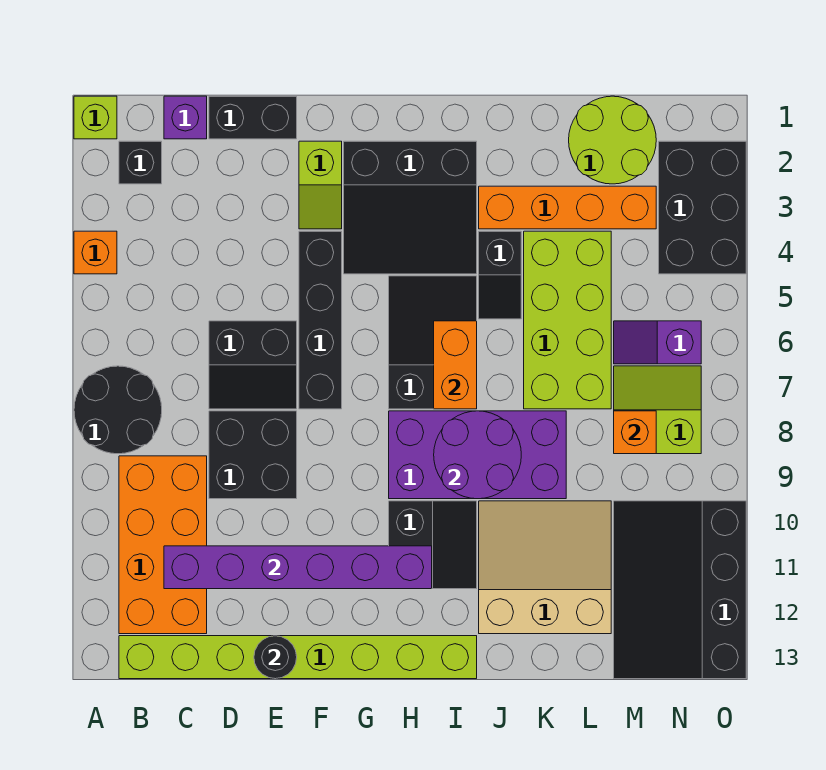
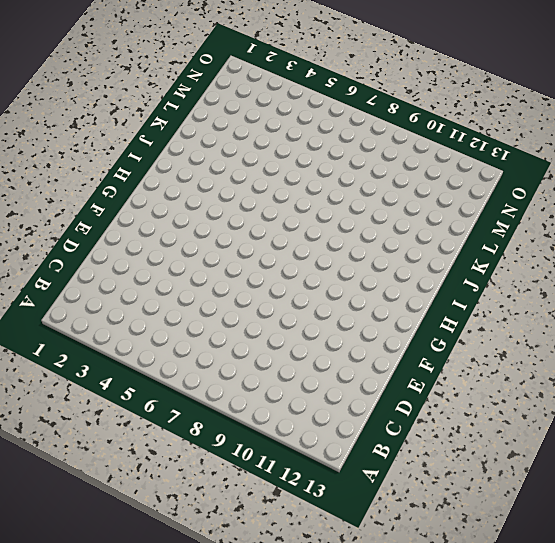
none -> lime brick A1 level 1
none -> orange brick A4 level 1
none -> black round brick A7:B8 level 1
none -> black brick B2 level 1

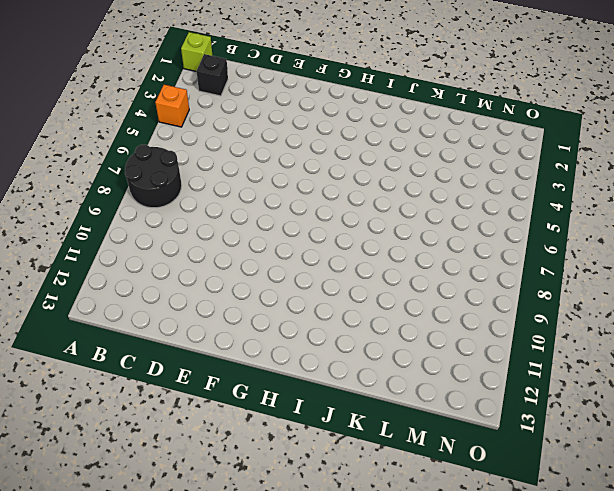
none -> orange brick B9:C12 level 1
none -> lime brick B13:I13 level 1
none -> purple brick C1 level 1
none -> black brick D1:E1 level 1

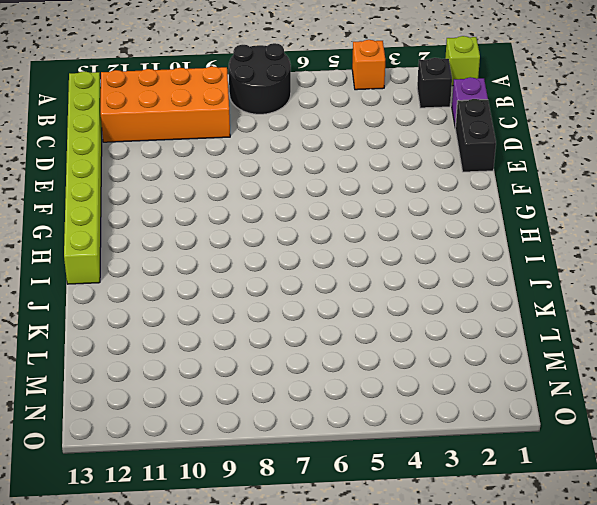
none -> black slope D6:E7 level 1 top 6
none -> black brick D8:E9 level 1
none -> lime slope F2:F3 level 1 top 2
none -> black brick F4:F7 level 1

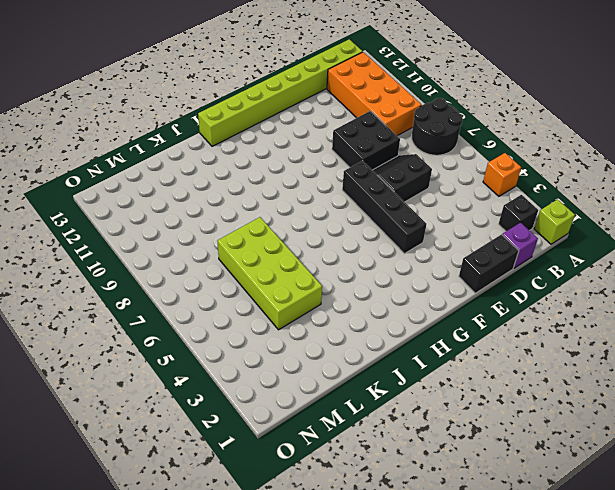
none -> lime slope F2:F3 level 1 top 2
none -> black slope G2:I4 level 1 top 2
none -> black slope H5:I7 level 1 top 7
none -> purple brick H8:K9 level 1

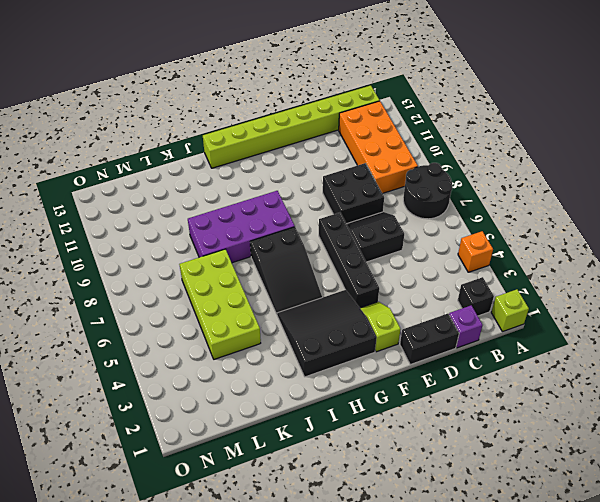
none -> black slope H10:I11 level 1 top H
none -> orange brick J3:M3 level 1
none -> black slope J4:J5 level 1 top 4
none -> tan slope J10:L12 level 1 top 12

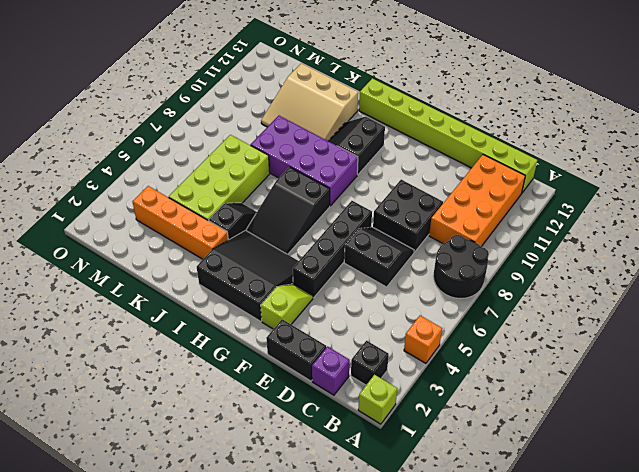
none -> lime round brick L1:M2 level 1
none -> purple slope M6:N6 level 1 top N
none -> lime slope M7:N8 level 1 top 8
none -> black slope M10:O13 level 1 top O

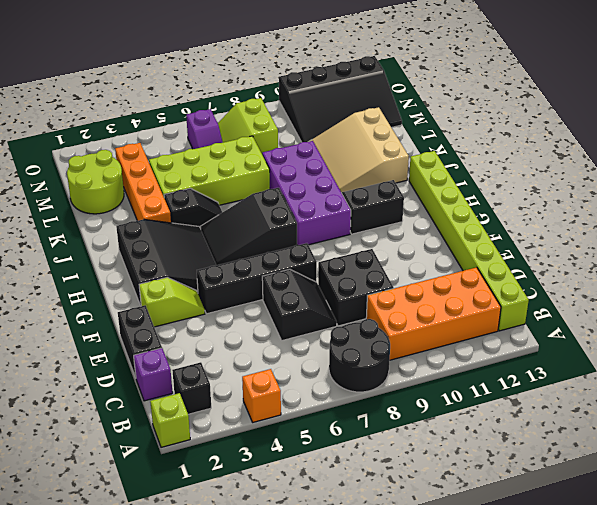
none -> black brick N2:O4 level 1
none -> purple brick C11:H11 level 2
none -> black round brick E13 level 2
none -> orange brick I6:I7 level 2

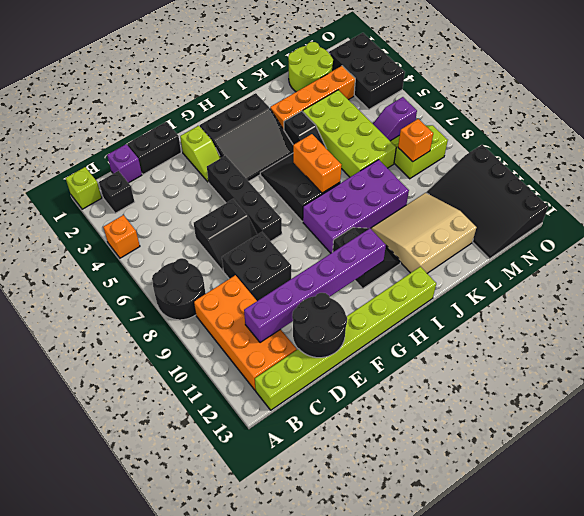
black round brick D12:E13 level 2 -> black round brick E13 level 2
none -> purple round brick I8:J9 level 2

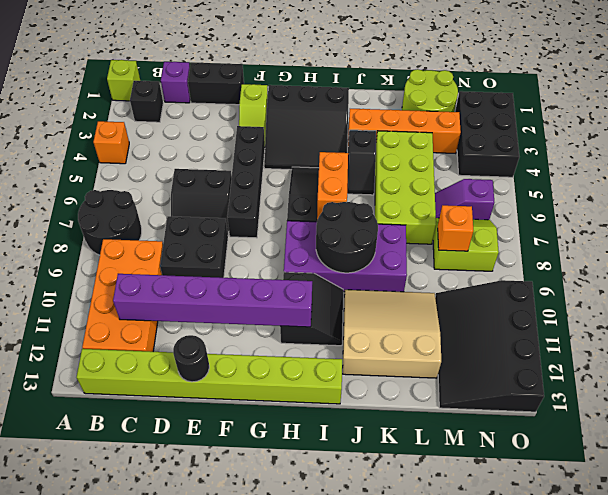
black round brick I8:J9 level 2 -> purple round brick I8:J9 level 2

